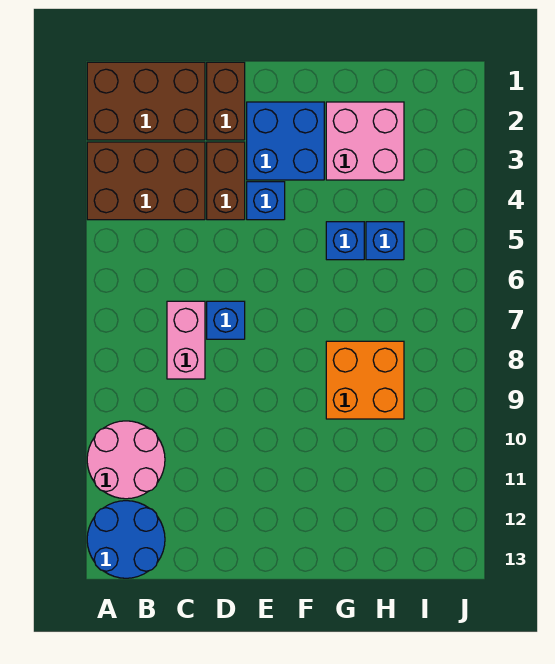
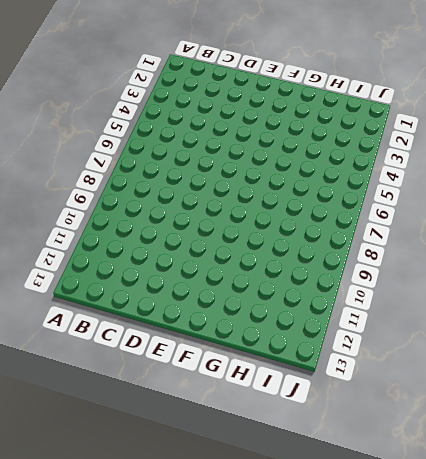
none -> brown brick A1:C2 level 1
none -> brown brick A3:C4 level 1
none -> pink round brick A10:B11 level 1

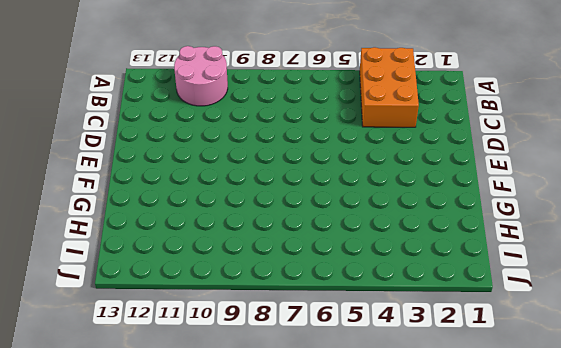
orange brick A3:C4 level 1 -> brown brick A3:C4 level 1
none -> brown brick A1:C2 level 1
none -> blue round brick A12:B13 level 1
none -> pink brick C7:C8 level 1

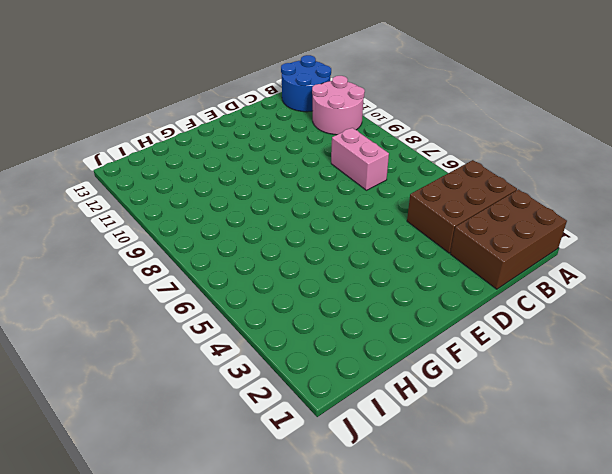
none -> brown brick D1:D2 level 1
none -> brown brick D3:D4 level 1
none -> blue brick D7 level 1

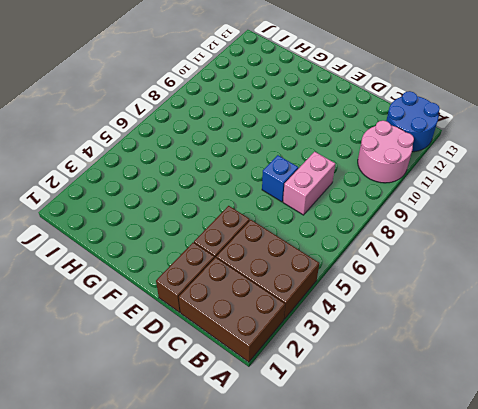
none -> blue brick E2:F3 level 1
none -> blue brick E4 level 1
none -> pink brick G2:H3 level 1

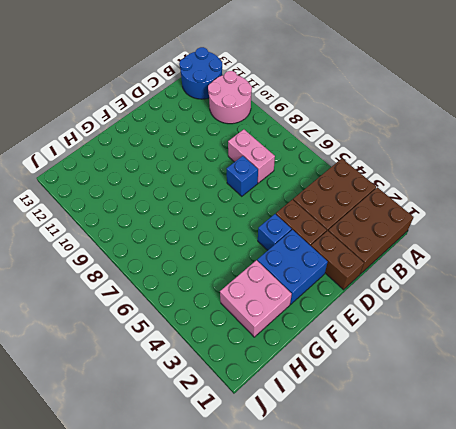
none -> blue brick G5 level 1
none -> orange brick G8:H9 level 1
none -> blue brick H5 level 1

